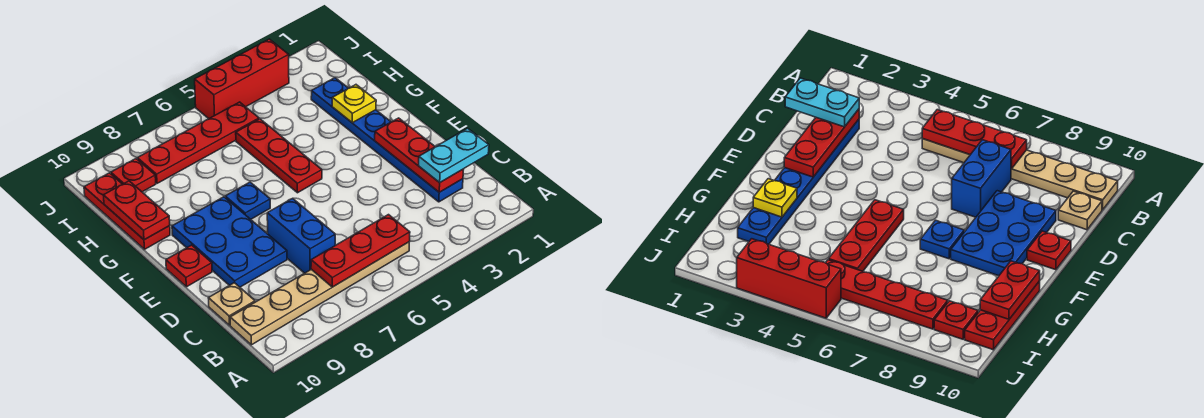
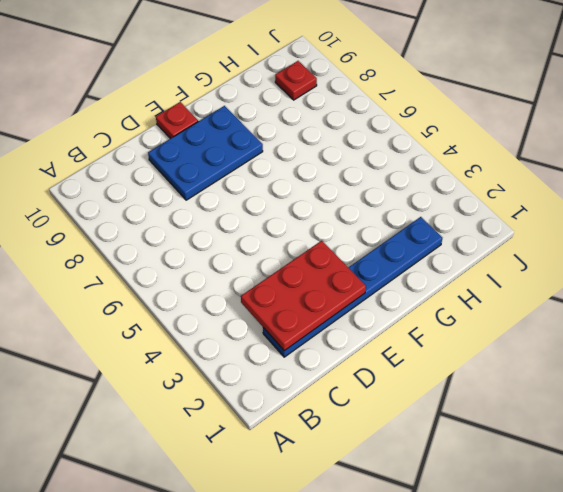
red plate C2:E3 level 2 -> red plate C2:E2 level 2
none -> tan plate B5:B10 level 1
none -> blue brick C7:D7 level 1
none -> tan plate C10 level 1

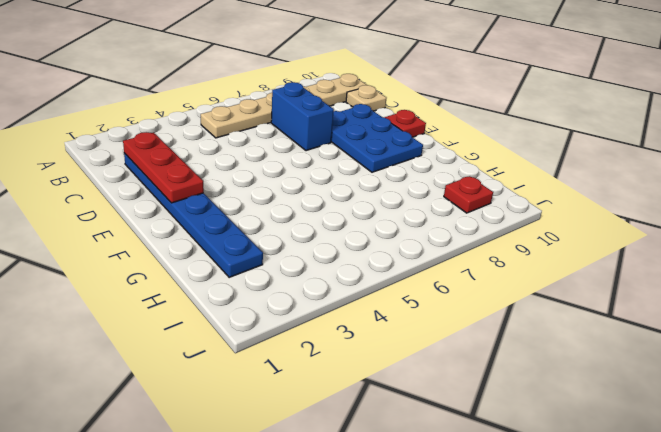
none -> red plate F5:H5 level 1
none -> blue plate F7 level 1
none -> red plate G10:I10 level 1

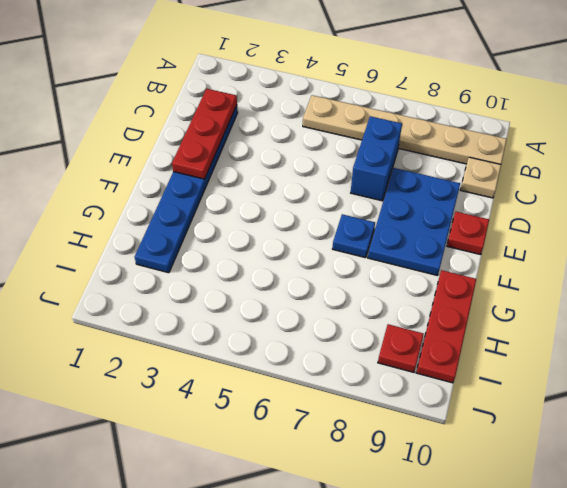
none -> red plate F5:H5 level 1
none -> red plate I5:I8 level 1
none -> red brick J3:J5 level 1

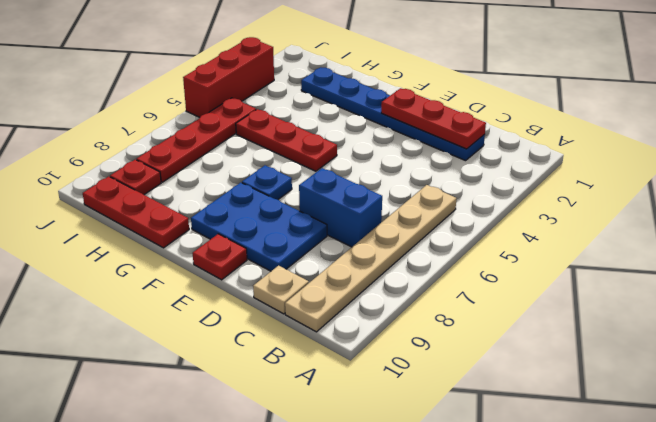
none -> red plate B5:B7 level 2
none -> yellow plate G2 level 2
none -> red plate G10:H10 level 2

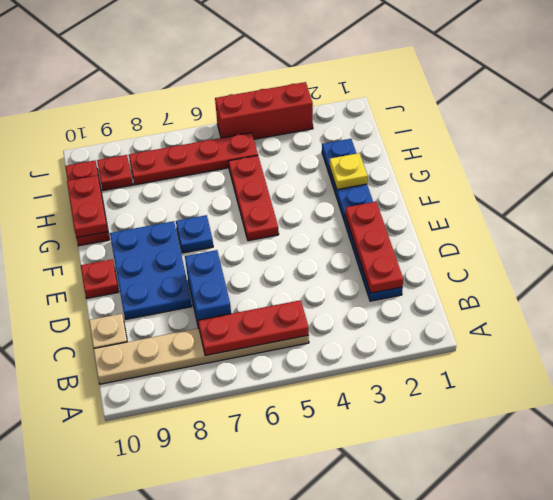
none -> cyan plate C1:C2 level 3

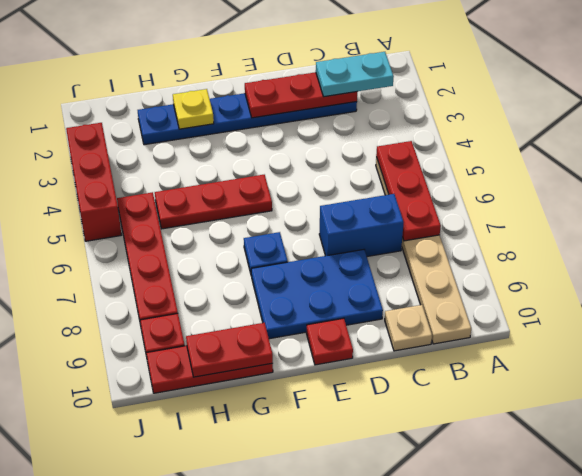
cyan plate B2:C2 level 3 -> cyan plate C1:C2 level 3

